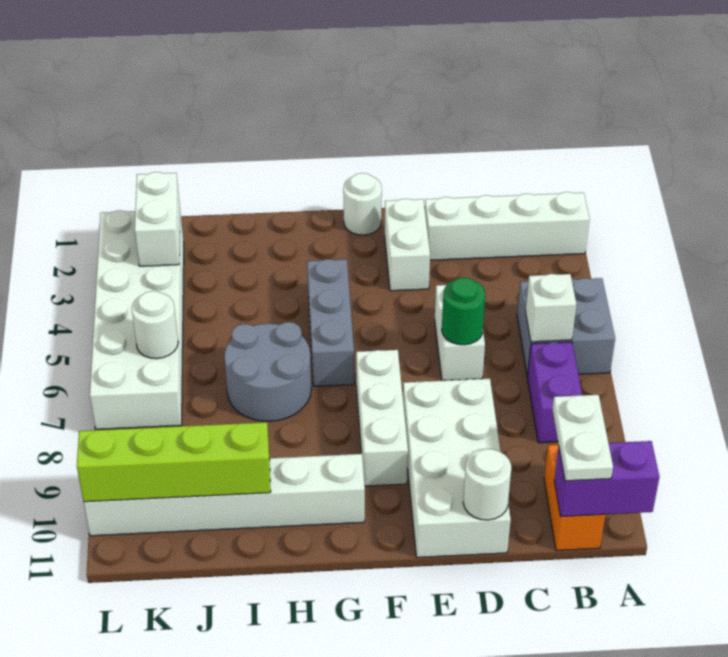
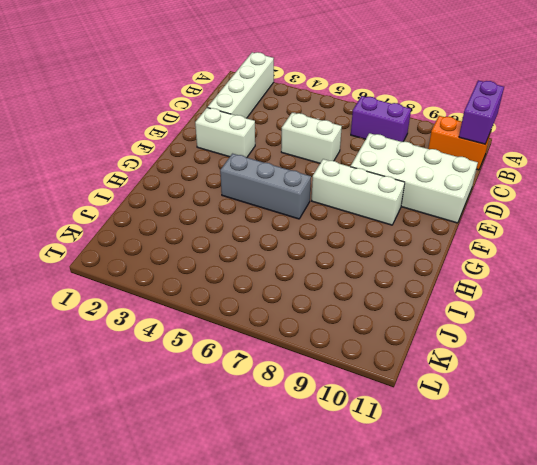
none -> grey brick A5:B6 level 1
none -> white round brick F1 level 1
none -> white brick G10:L10 level 1

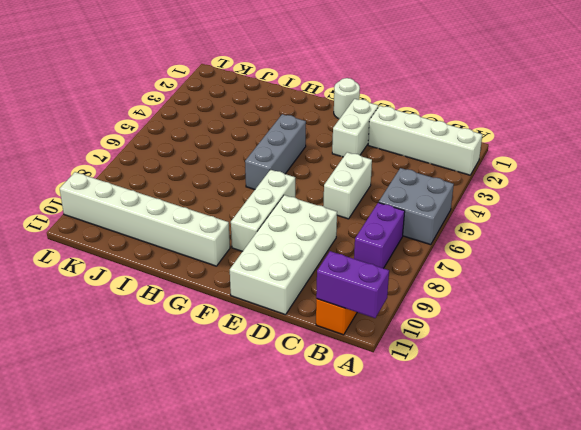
none -> grey round brick H6:I7 level 1
none -> white brick K2:L7 level 1
none -> white brick B6 level 2

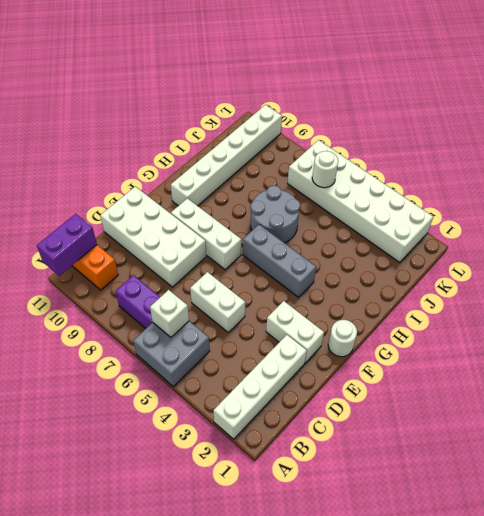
none -> green round brick D6 level 2
none -> white round brick D11 level 2
none -> lime brick I10:L10 level 2

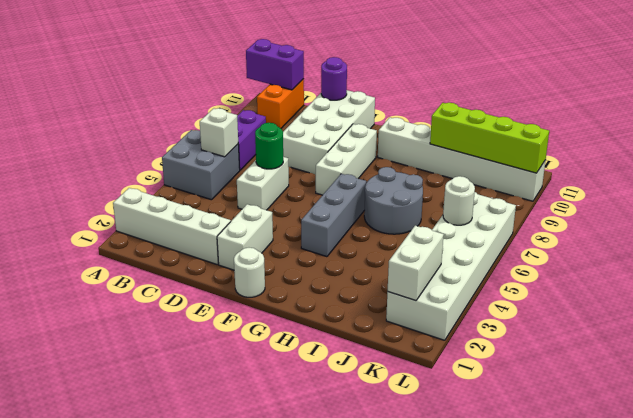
purple round brick D11 level 2 -> white round brick D11 level 2
none -> white plate B10:B11 level 3

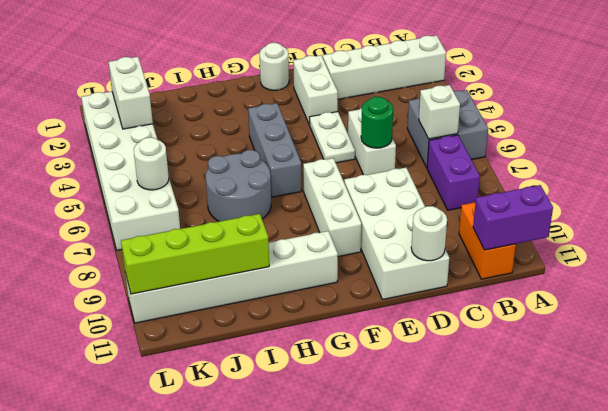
white plate E4:E5 level 1 -> white plate B10:B11 level 3

